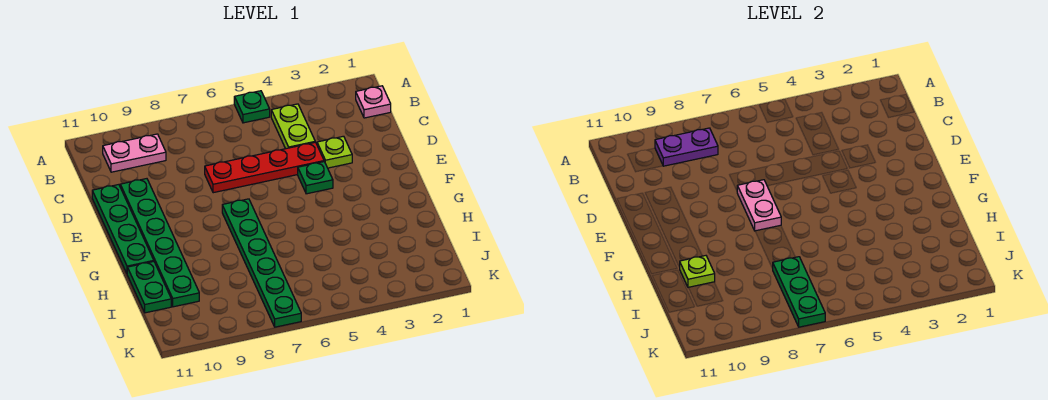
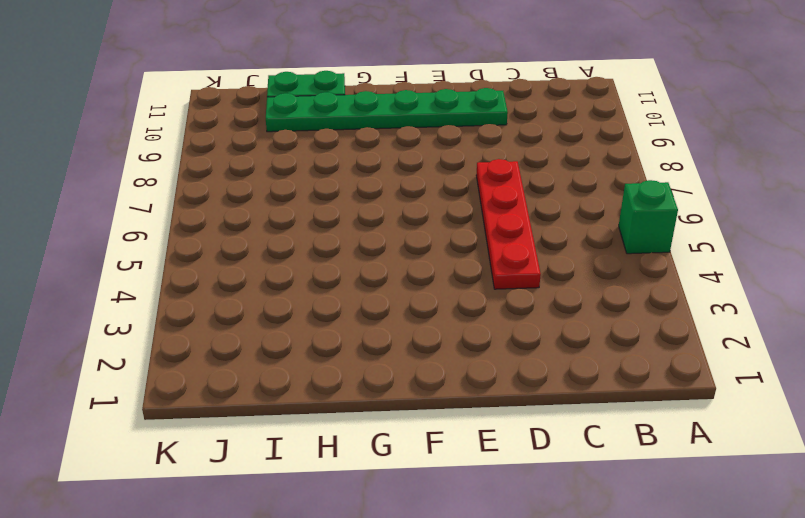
green brick A5 level 1 -> green plate A5 level 1
none -> pink plate B1 level 1
none -> lime plate B4:C4 level 1
none -> pink plate B9:B10 level 1

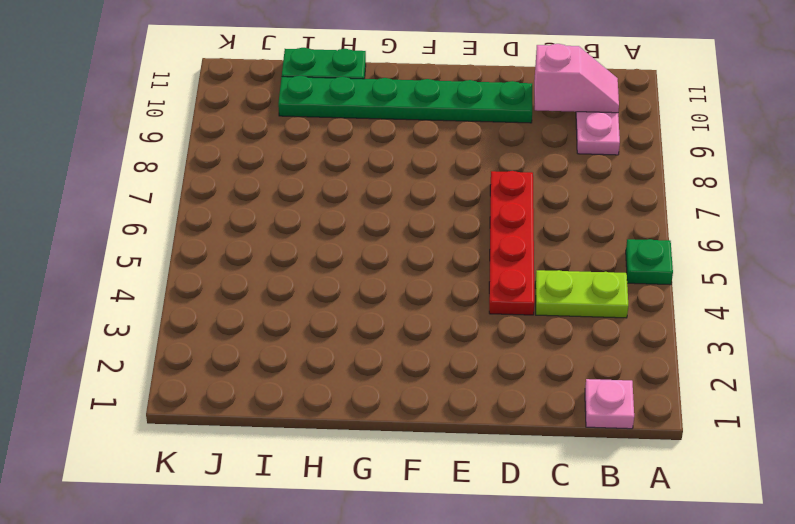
pink slope B10:C10 level 2 top C -> none
none -> lime plate D3 level 1
none -> green plate D11:G11 level 1
none -> green plate E4 level 1

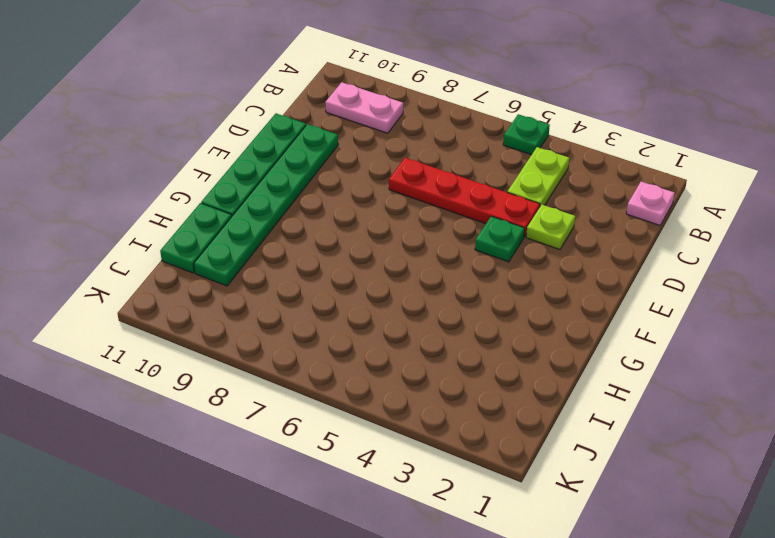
none -> green plate F7:K7 level 1
none -> purple plate B8:B9 level 2
none -> pink plate E7:F7 level 2

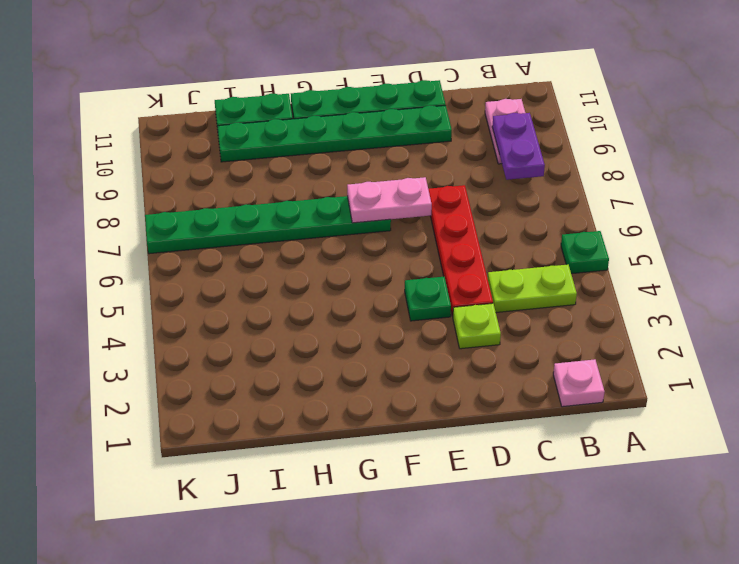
none -> lime plate H10 level 2
none -> green plate I7:K7 level 2

